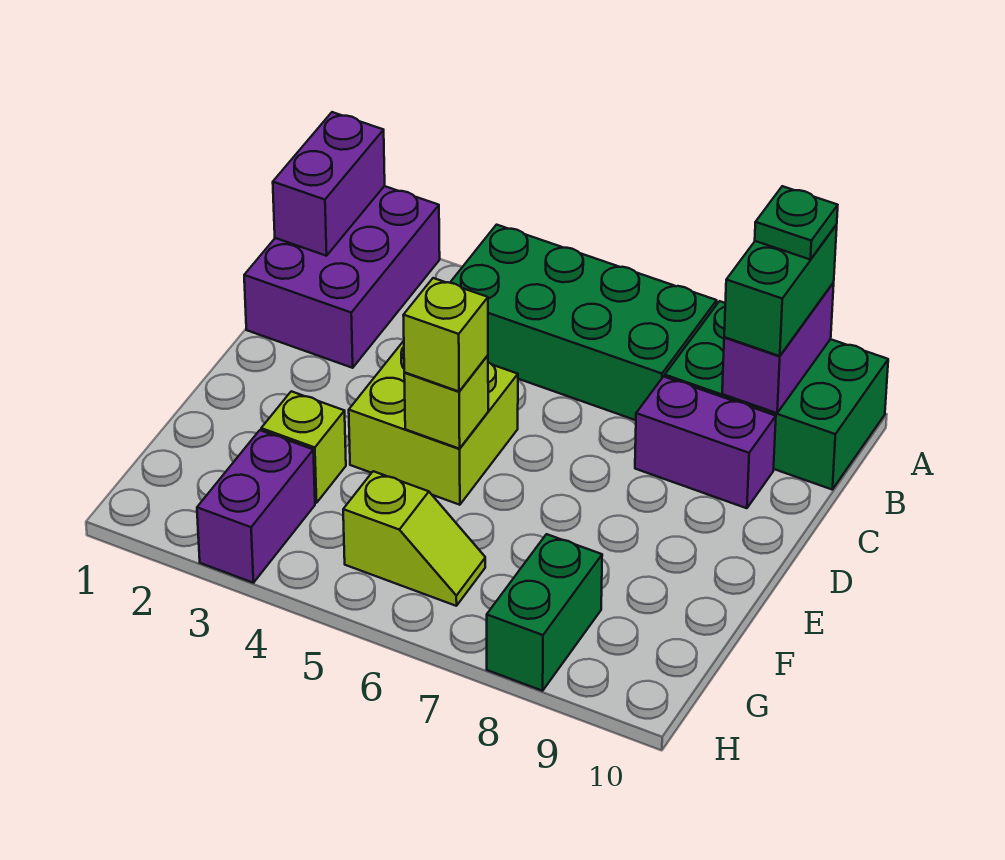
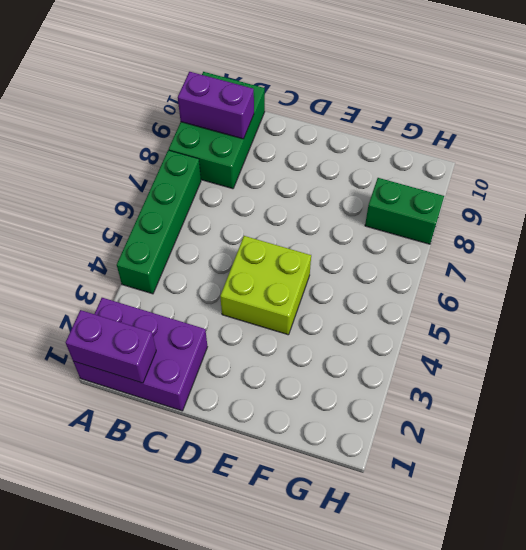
green brick A4:A7 level 1 -> green brick A4:B7 level 1
none -> purple brick C8:C9 level 1
none -> lime brick F3 level 1
none -> purple brick G3:H3 level 1

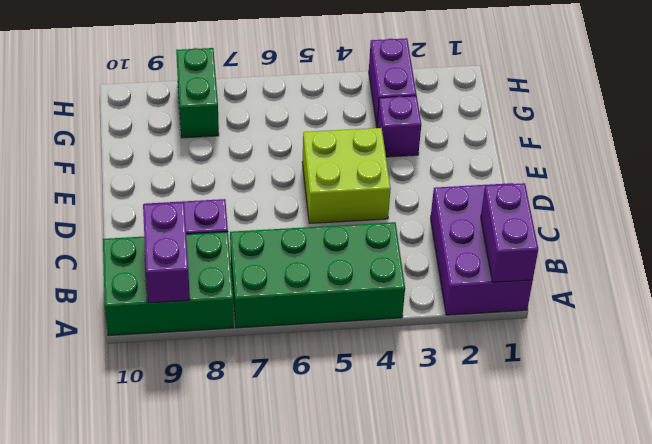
purple brick F3 level 1 -> lime brick F3 level 1
none -> lime slope G5:G6 level 1 top 5
none -> lime brick E5 level 2
none -> green brick A9:B9 level 3

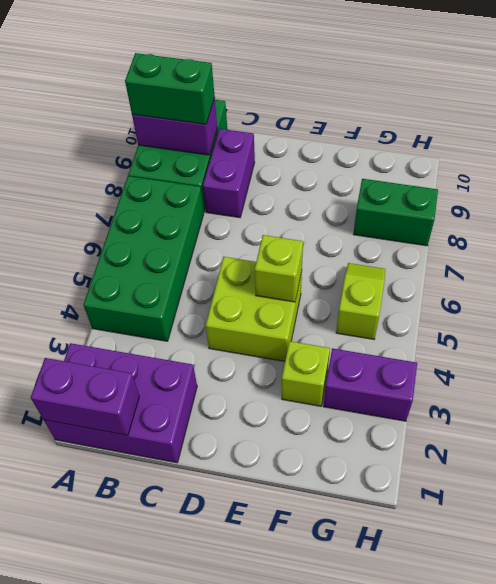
none -> lime brick E5 level 3
none -> green plate A9 level 4

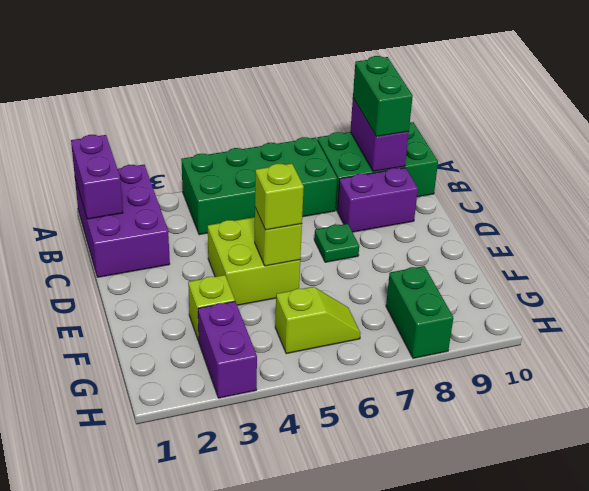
green plate D7 level 1 -> green plate A9 level 4

